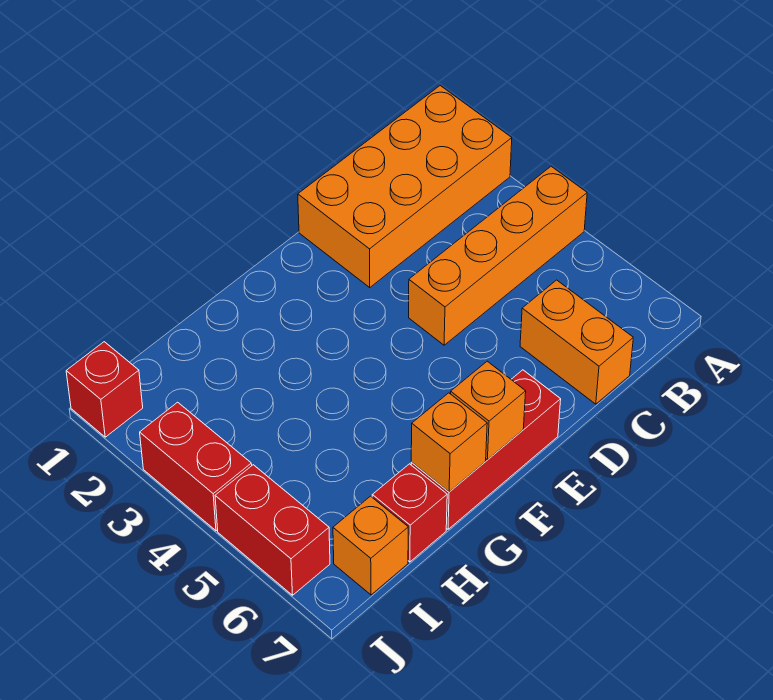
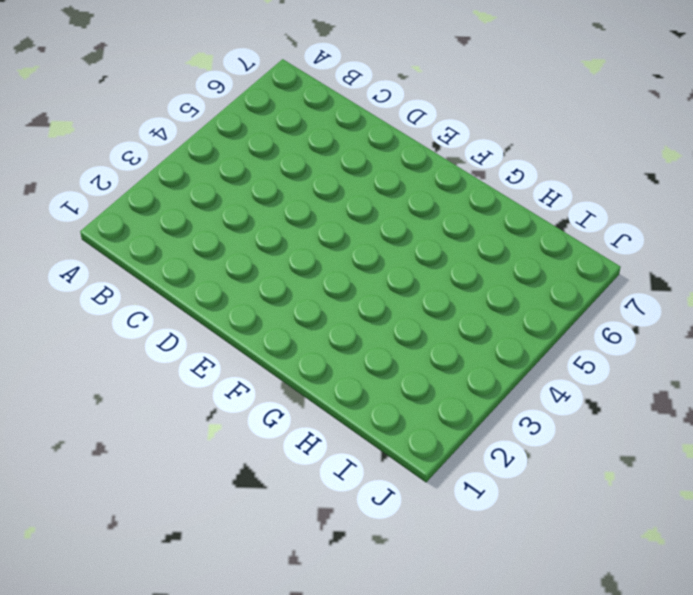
none -> orange brick A1:D2 level 1
none -> orange brick A4:D4 level 1

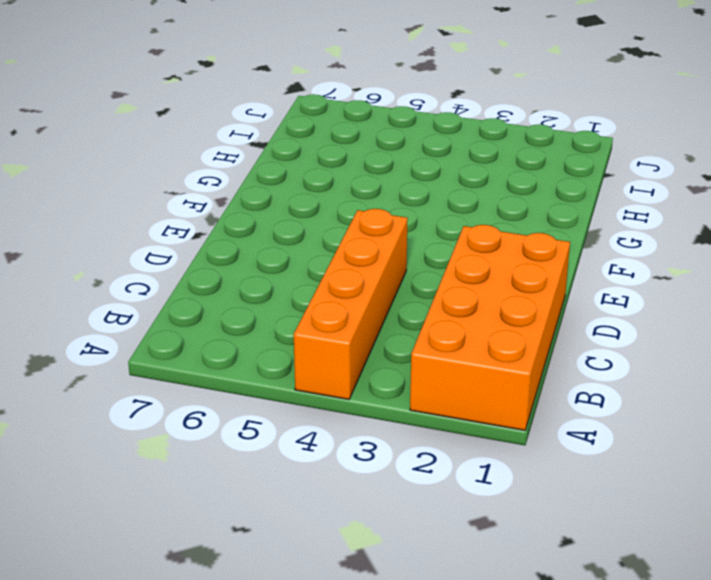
none -> orange brick C6:C7 level 1
none -> red brick E7:G7 level 1

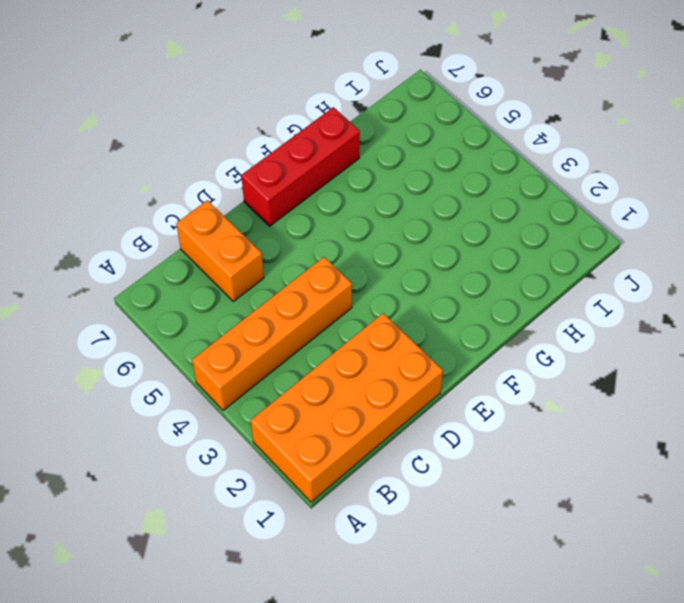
none -> red brick H7 level 1
none -> orange brick I7 level 1

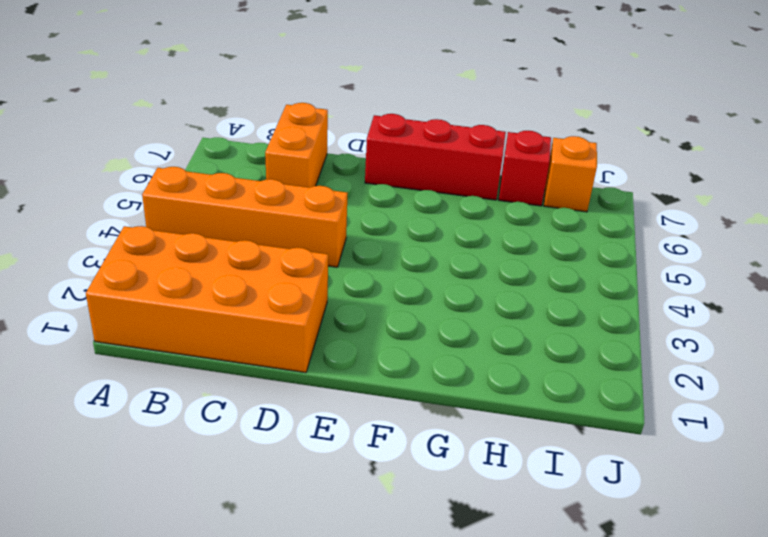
none -> red brick J1 level 1
none -> red brick J3:J4 level 1

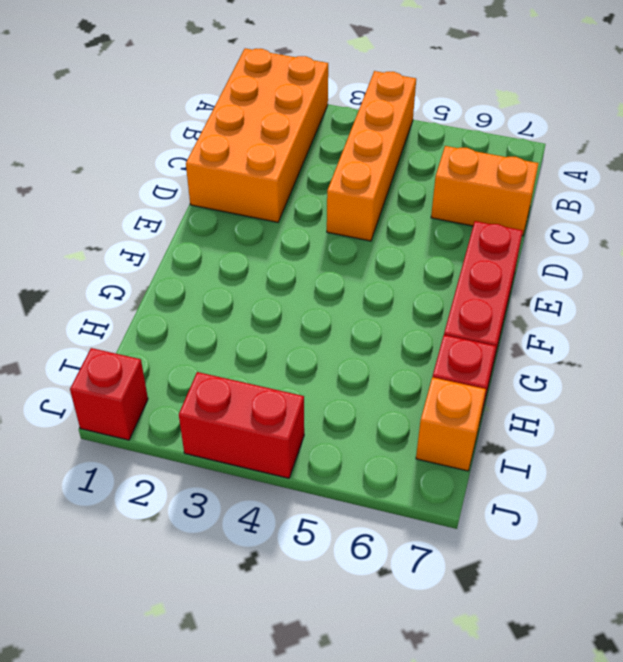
none -> red brick J5:J6 level 1
none -> orange brick F7 level 2

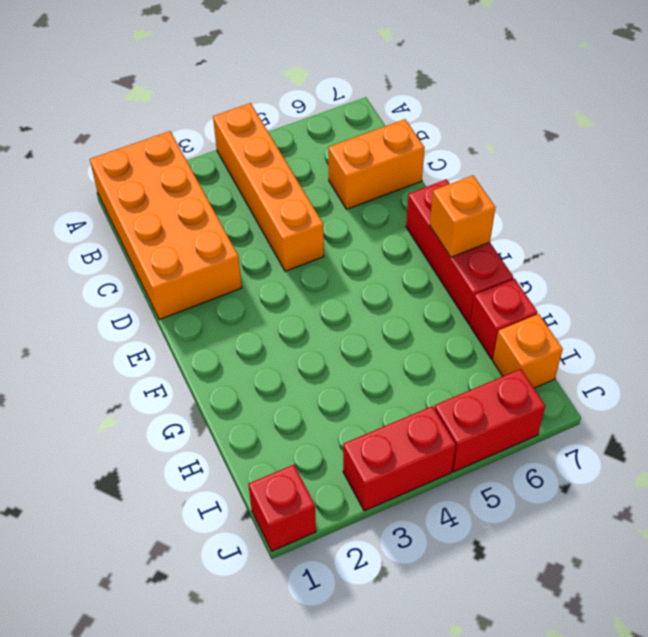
none -> orange brick G7 level 2

